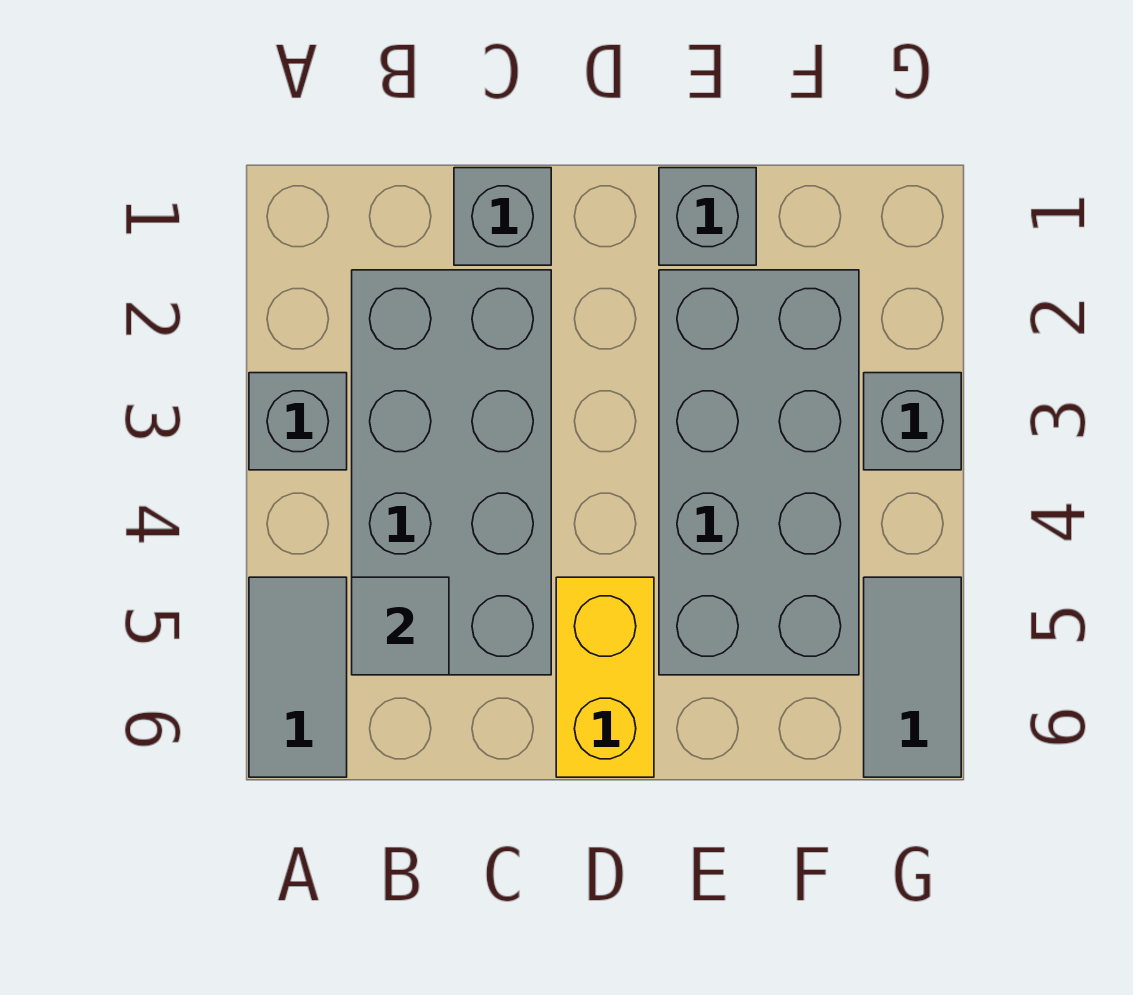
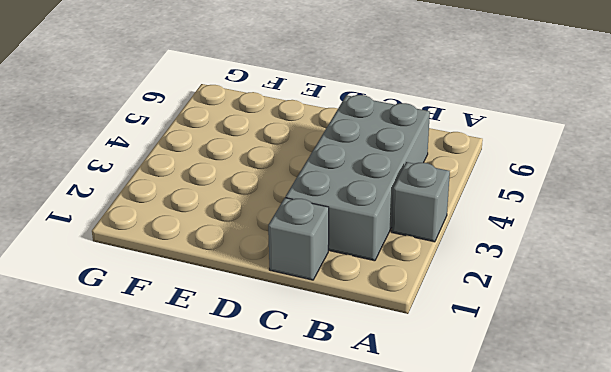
none -> grey tile A5:A6 level 1
none -> yellow brick D5:D6 level 1

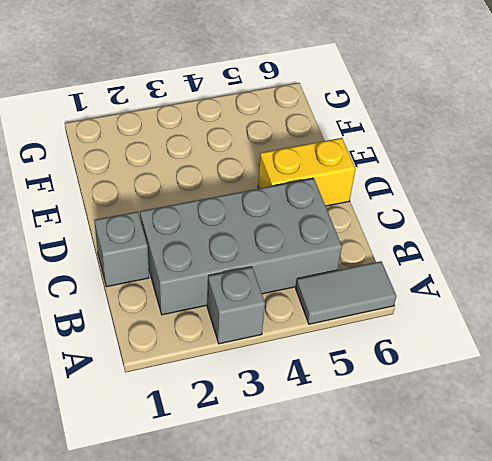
none -> grey brick E1 level 1
none -> grey brick E2:F5 level 1

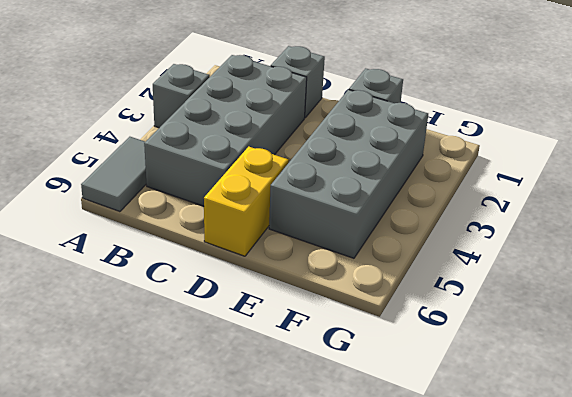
none -> grey brick G3 level 1
none -> grey tile G5:G6 level 1

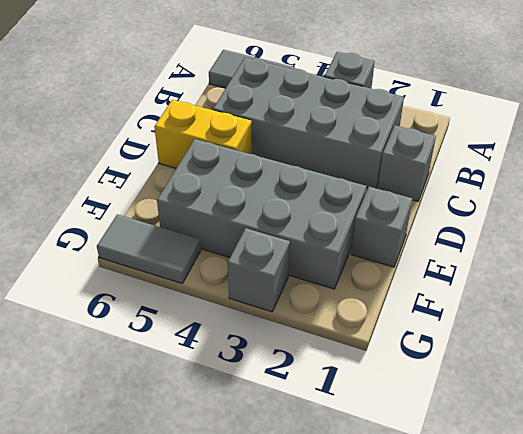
none -> grey tile B5 level 2

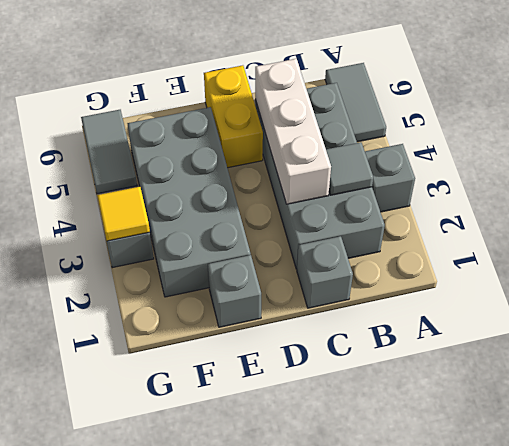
grey tile B3 level 2 -> grey tile B5 level 2
white brick C3:C5 level 2 -> none
yellow tile G3 level 2 -> none

